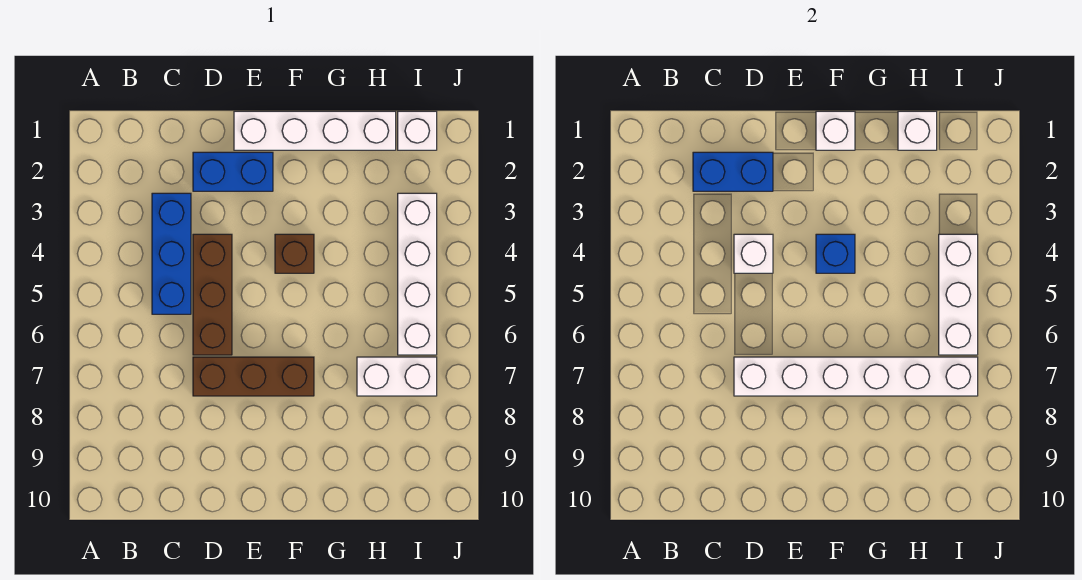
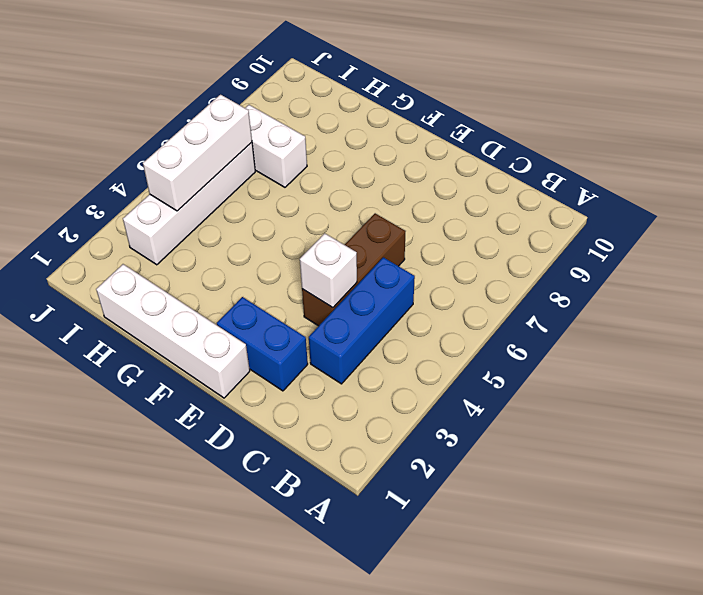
none -> brown brick D7:F7 level 1
none -> brown brick F4 level 1
none -> white brick I1 level 1

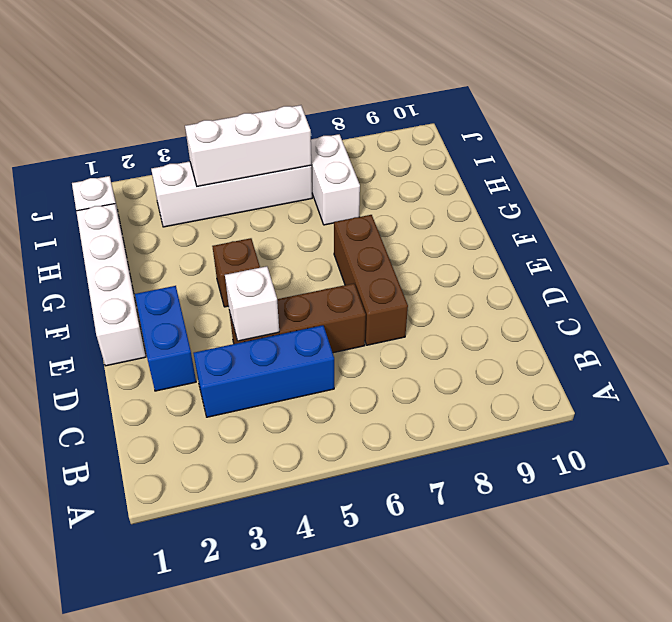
none -> blue brick C2:D2 level 2
none -> white brick D7:I7 level 2
none -> white brick F1 level 2

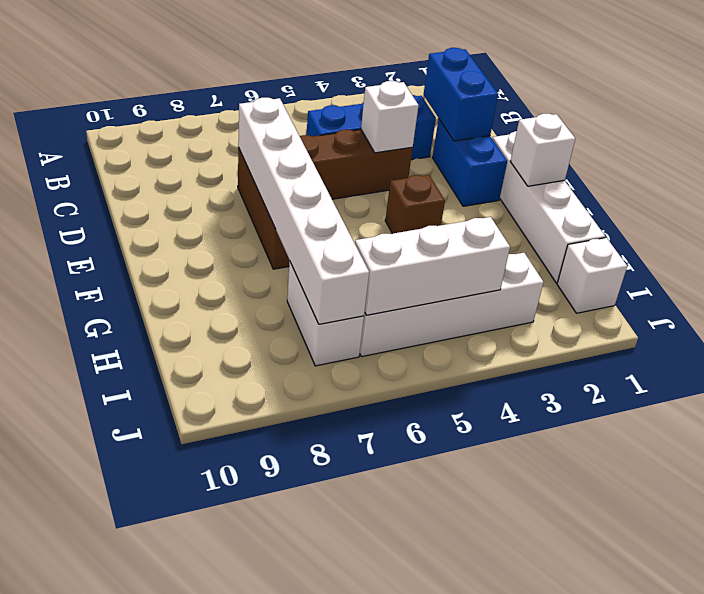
none -> blue brick F4 level 2
none -> white brick H1 level 2

